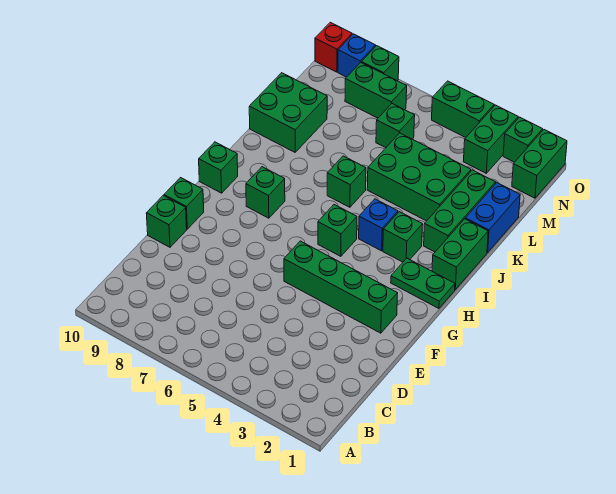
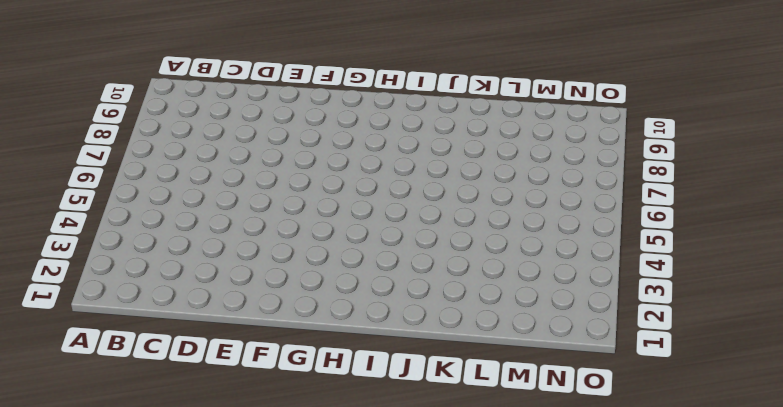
none -> green brick E10 level 1
none -> green brick F2:F5 level 1
none -> green brick F10 level 1

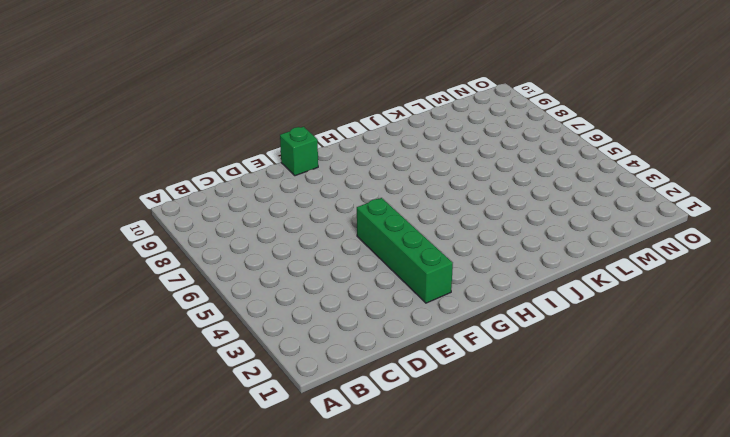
none -> green brick E10 level 1
none -> green plate H1:H2 level 1
none -> green brick H5 level 1

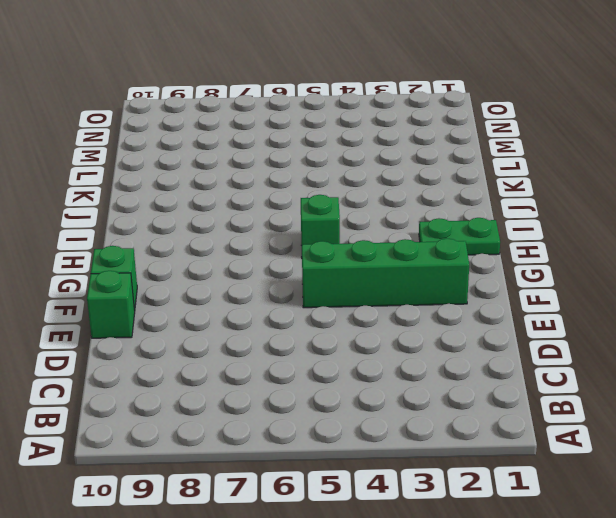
none -> green brick H8 level 1
none -> green brick H10 level 1
none -> green brick I1:J1 level 1

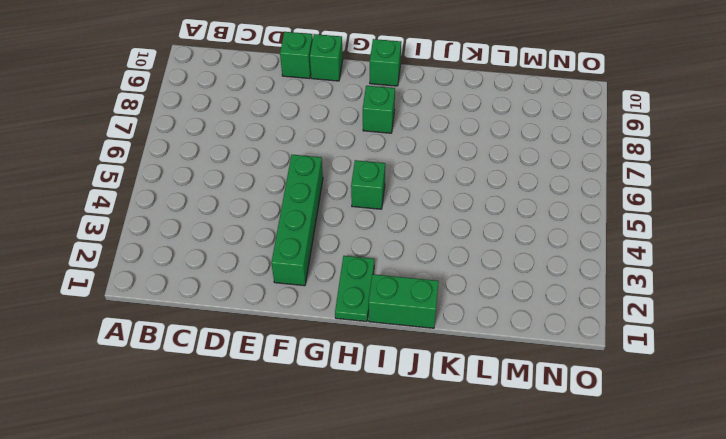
none -> green brick I3 level 1
none -> blue brick I4 level 1
none -> green brick J2:L2 level 1

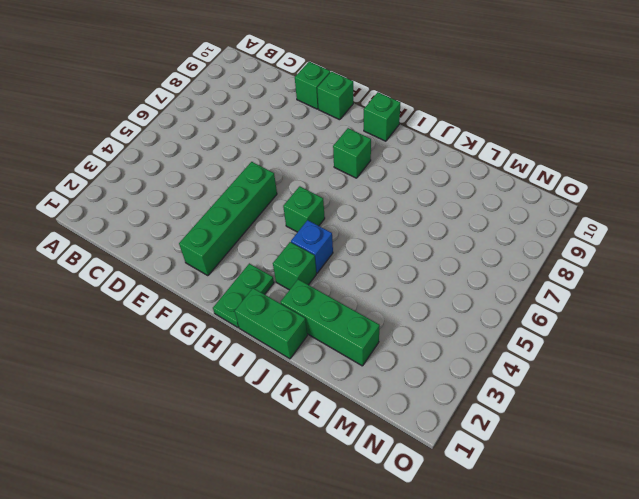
none -> green brick J6 level 1
none -> blue brick K1:L1 level 1
none -> green brick K3:L5 level 1

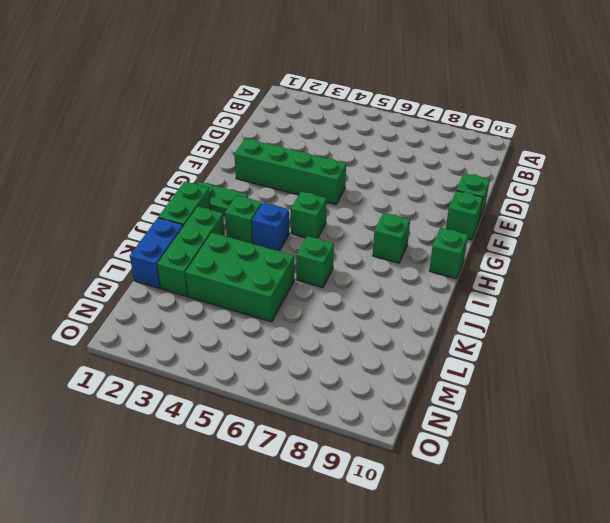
none -> green brick K9:L10 level 1
none -> green brick M6 level 1
none -> green brick N1:O1 level 1

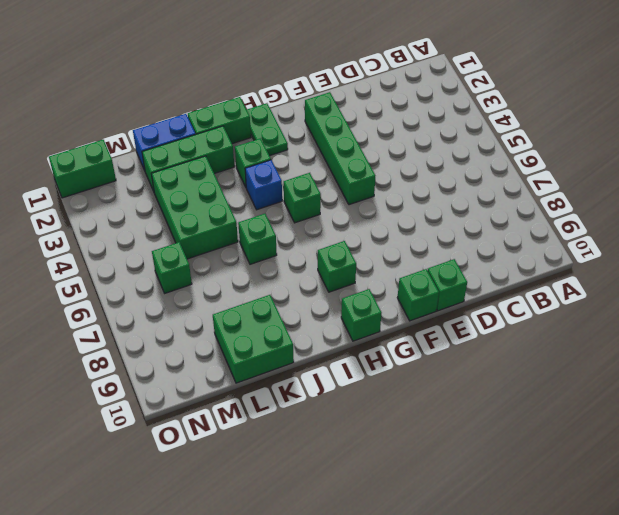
none -> green brick N3:O3 level 1
none -> green brick N7:N8 level 1
none -> green brick O2 level 1

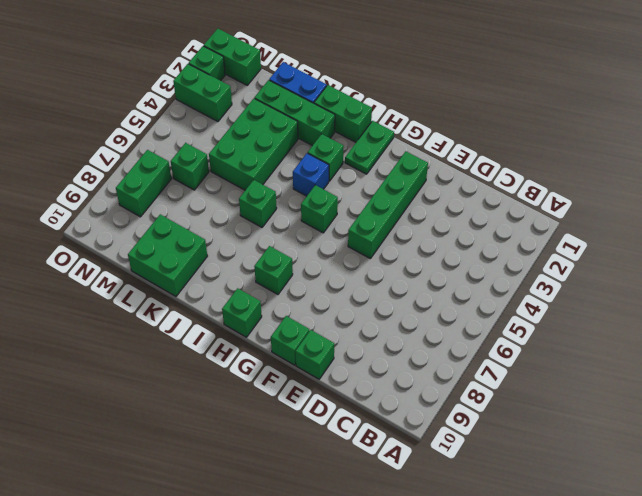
none -> green brick O4:O5 level 1
none -> green brick O8 level 1
none -> blue brick O9 level 1

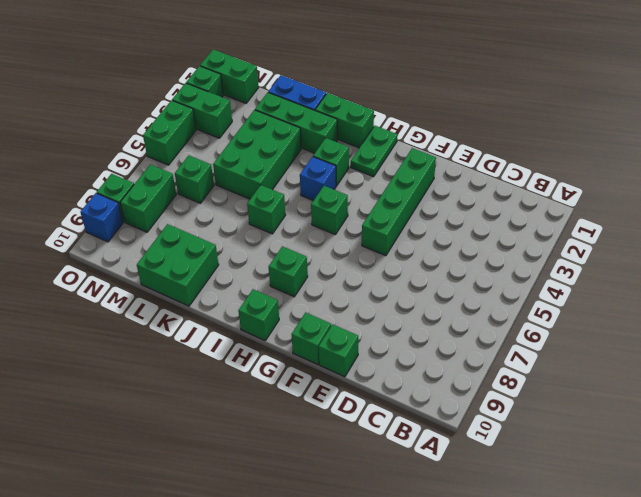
none -> red brick O10 level 1

